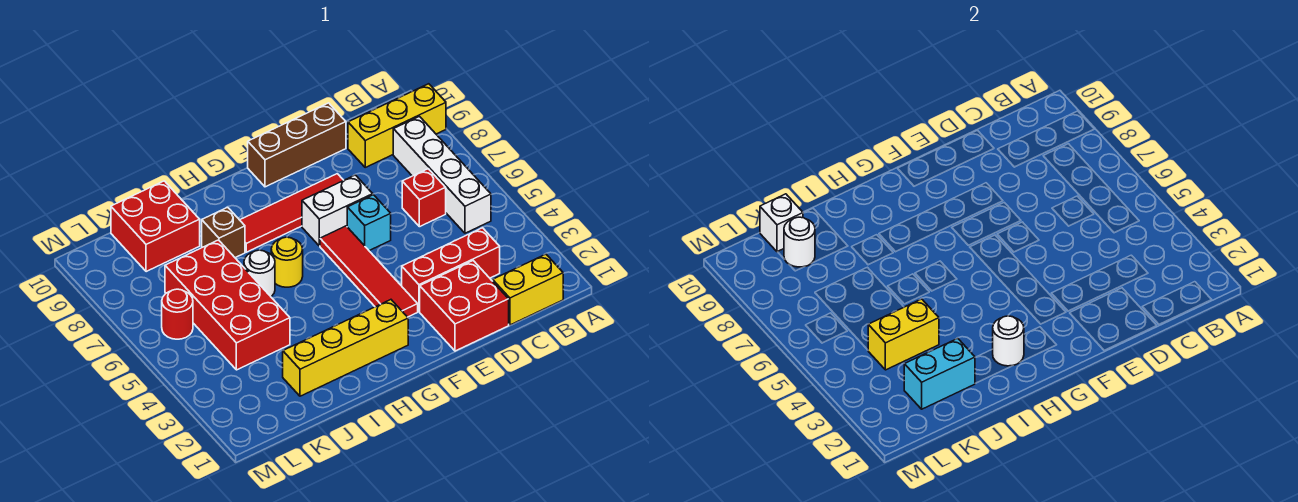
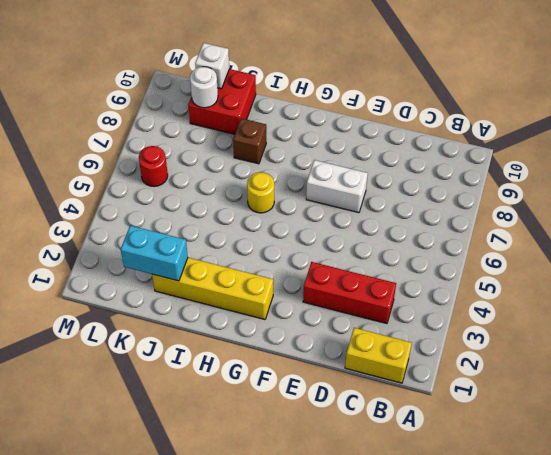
none -> yellow brick A9:C9 level 1
none -> white brick B5:B8 level 1
none -> red brick C6 level 1

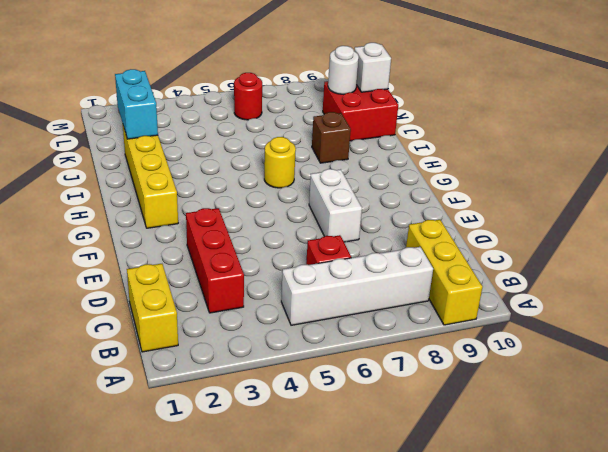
none -> red brick D1:E2 level 1
none -> brown brick D10:F10 level 1
none -> cyan brick E6 level 1

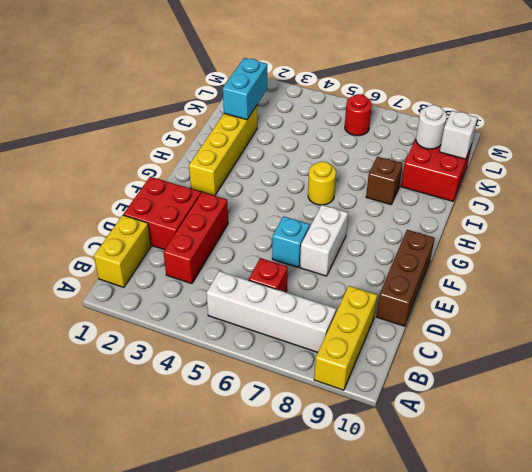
none -> red tile E8:H8 level 1
none -> red tile F3:F6 level 1
none -> white round brick I6 level 1

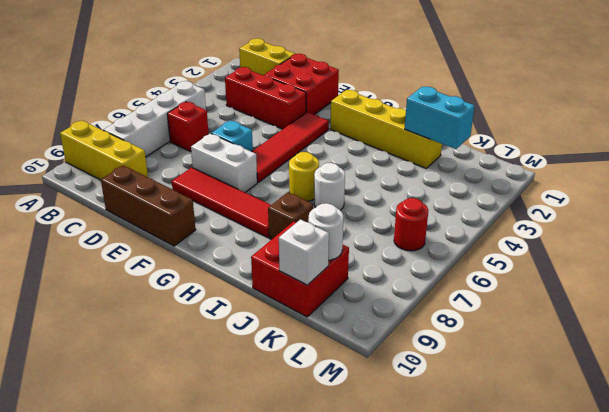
none -> red brick J4:K7 level 1
none -> white round brick H2 level 2
none -> yellow brick J4:K4 level 2

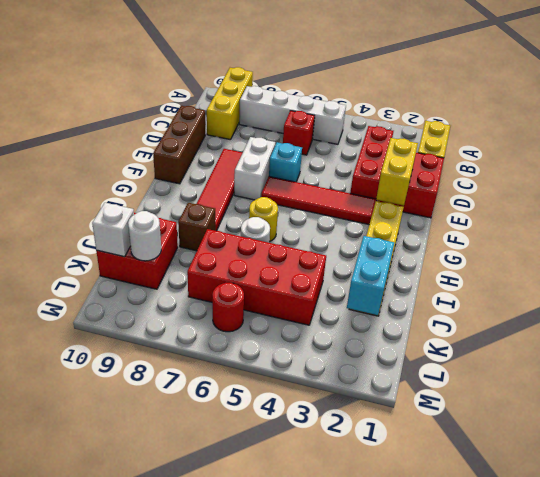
yellow brick E2:F2 level 2 -> yellow brick J4:K4 level 2
none -> white round brick H2 level 2

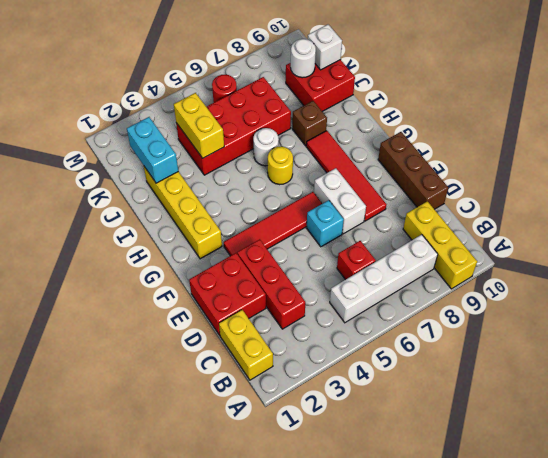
none -> white round brick H2 level 2

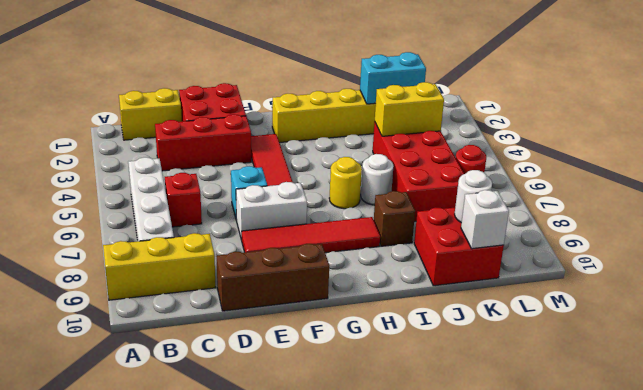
none -> white round brick H2 level 2

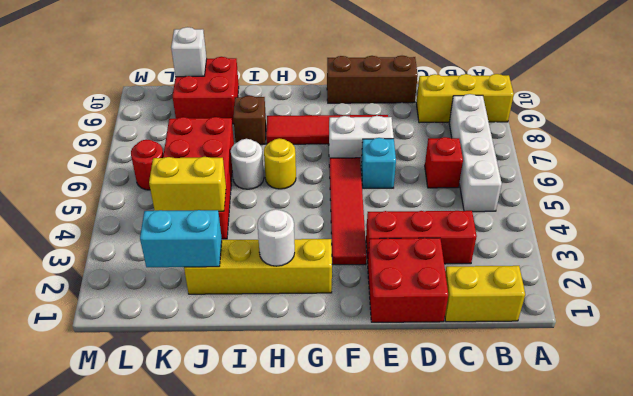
none -> white round brick K9 level 2

